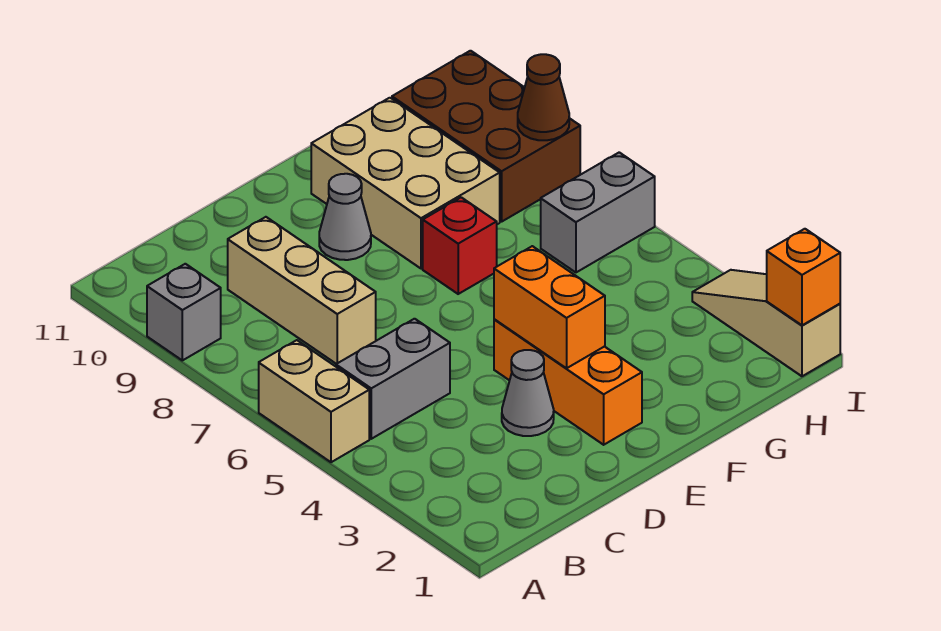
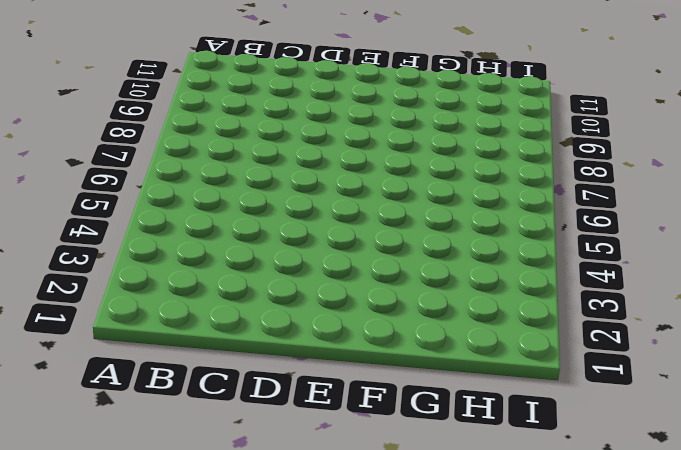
none -> tan brick A5:A6 level 1
none -> grey brick A9 level 1
none -> grey brick B5:C5 level 1

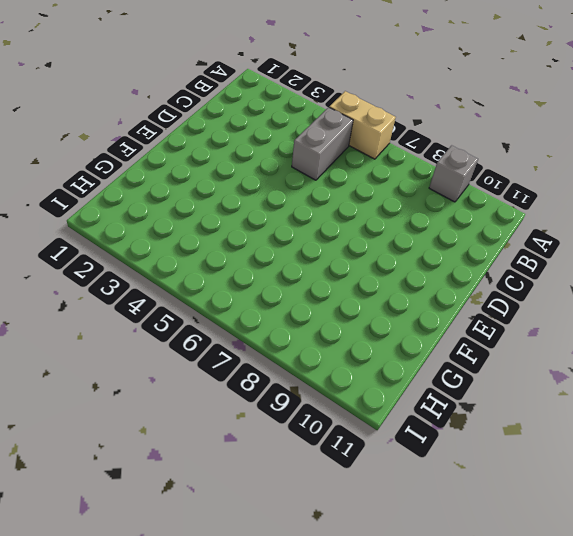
none -> tan brick C7:C9 level 1
none -> grey cone D3 level 1
none -> orange brick E2:E4 level 1

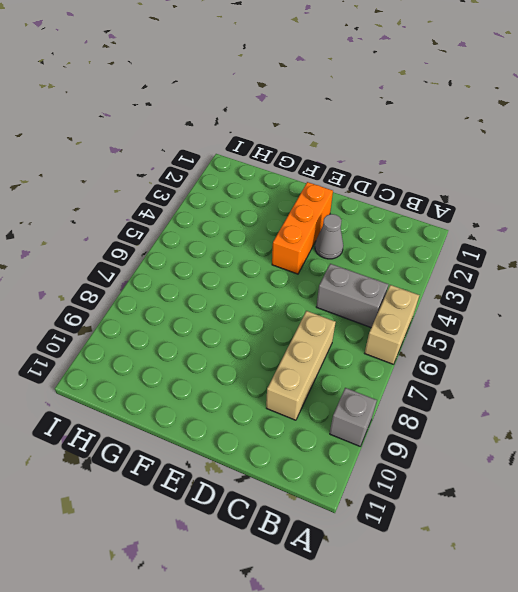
none -> grey cone E9 level 1
none -> red brick F7 level 1
none -> tan brick F8:G10 level 1

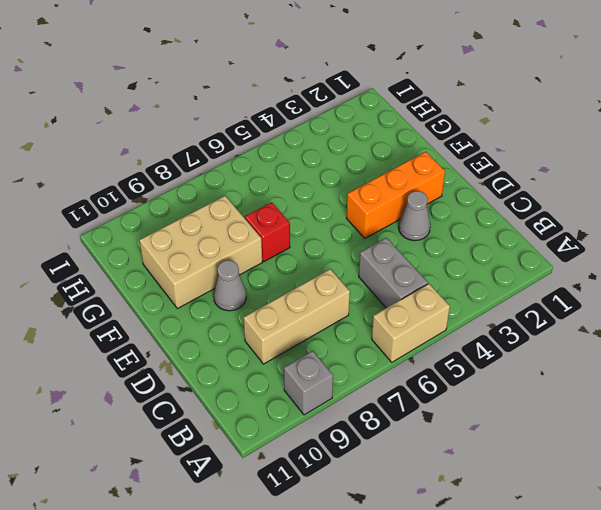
none -> grey brick H6:I6 level 1
none -> brown brick H8:I10 level 1
none -> tan slope I1:I3 level 1 top 1

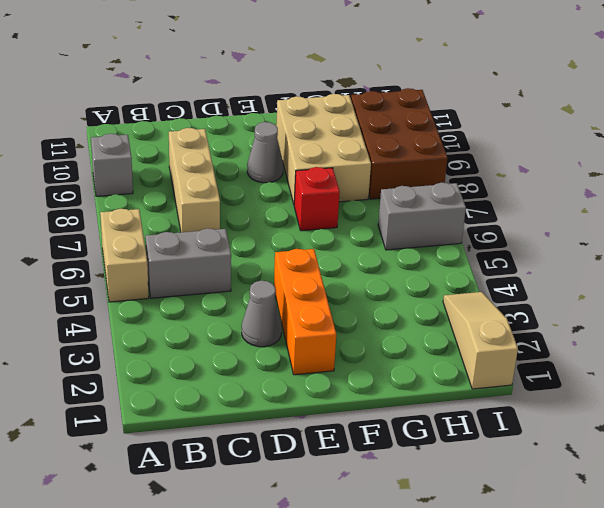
none -> orange brick E3:E4 level 2
none -> orange brick I1 level 2
none -> brown cone I8 level 2

